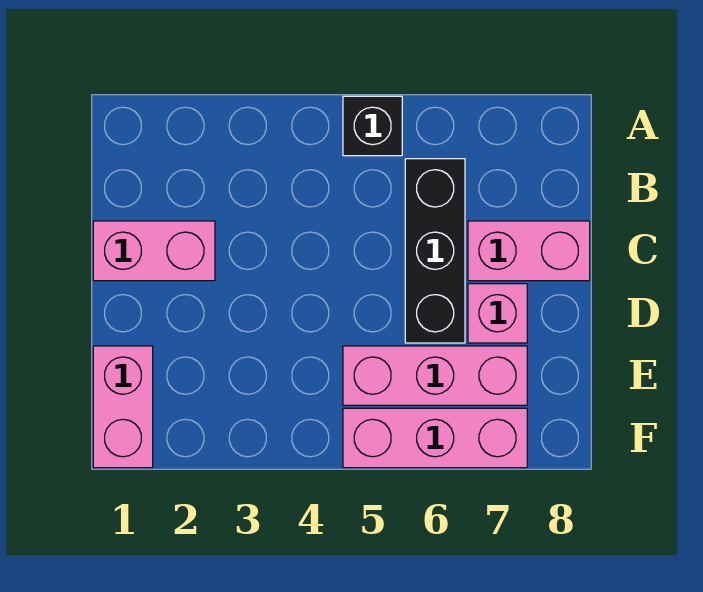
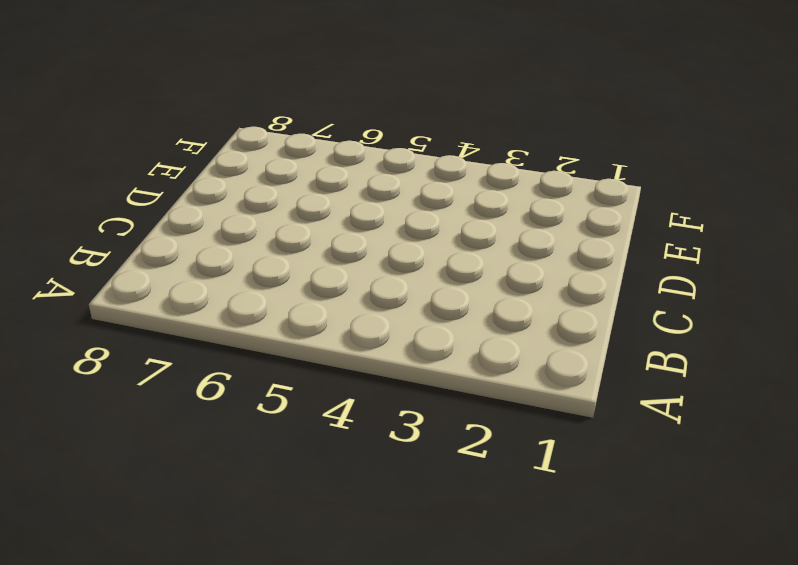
none -> black brick A5 level 1
none -> black brick B6:D6 level 1

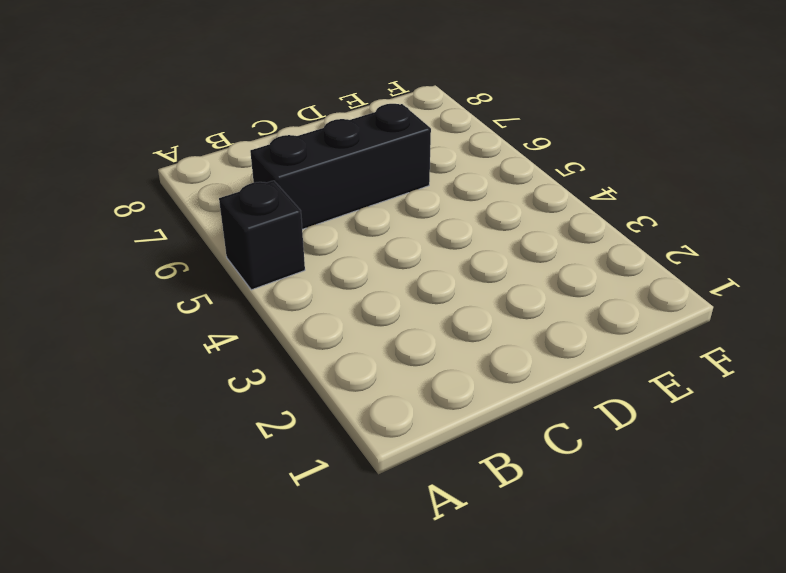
none -> pink brick C1:C2 level 1
none -> pink brick C7:C8 level 1

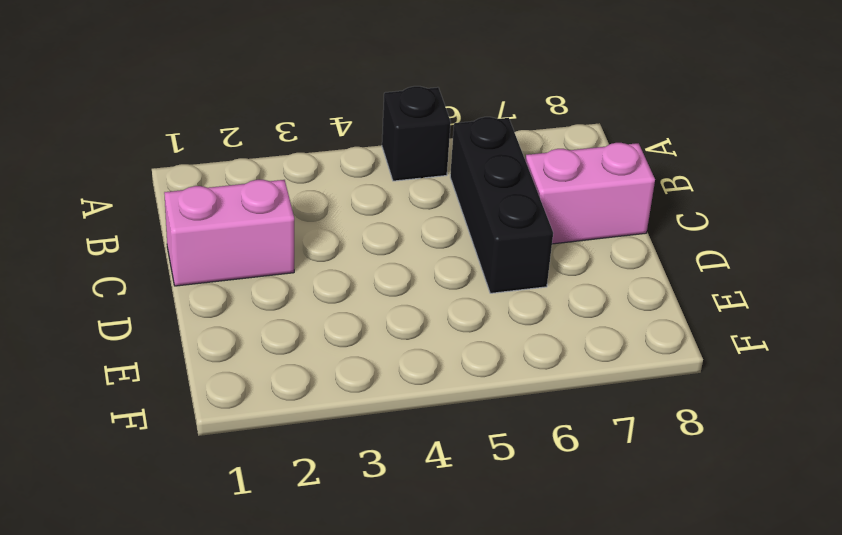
none -> pink brick D7 level 1
none -> pink brick E1:F1 level 1

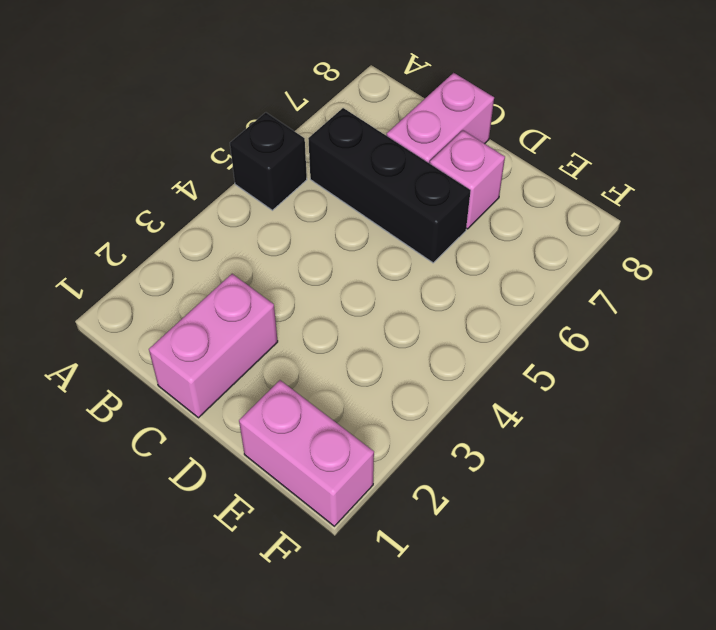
none -> pink brick E5:E7 level 1
none -> pink brick F5:F7 level 1

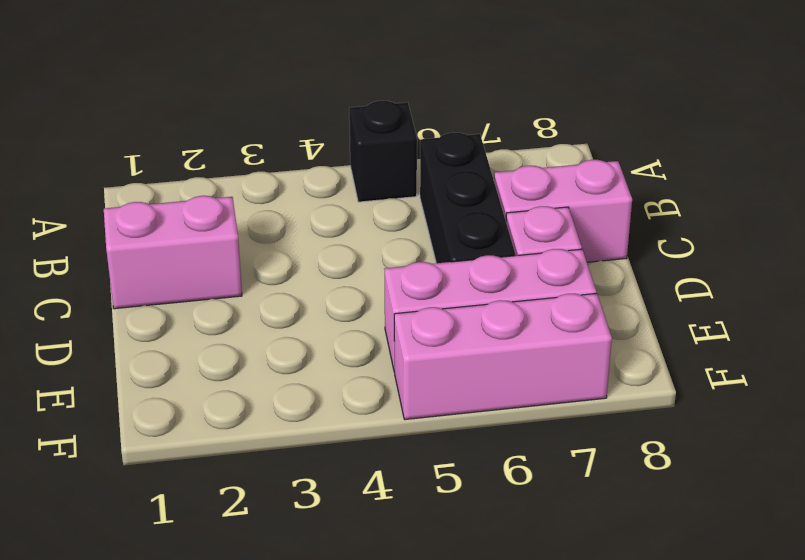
none -> pink brick E1:F1 level 1

